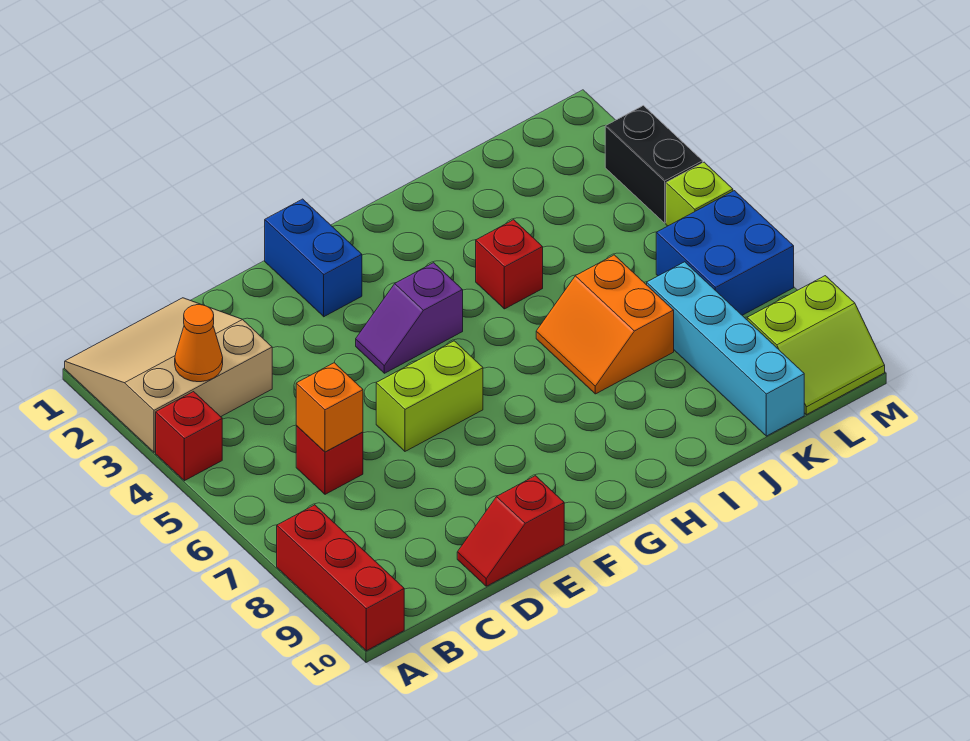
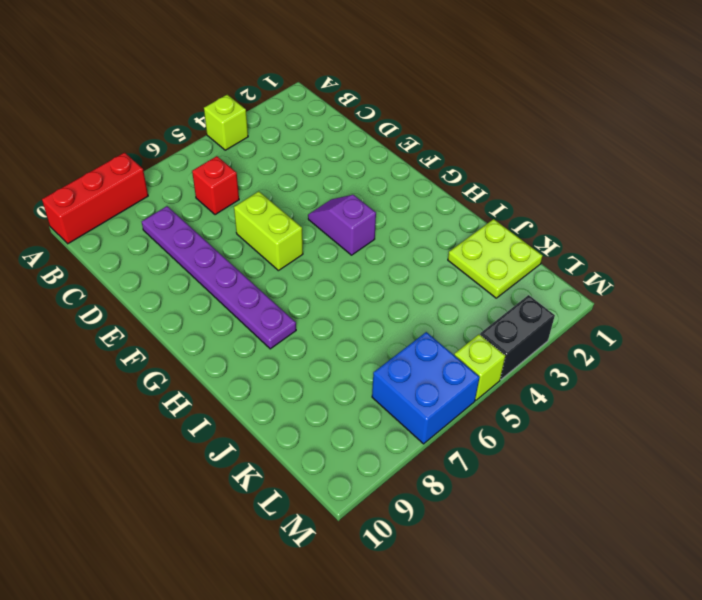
lime brick A4 level 1 -> red brick A4 level 1
purple plate C8:H8 level 1 -> none
lime plate J1:K2 level 1 -> none
none -> tan slope A1:C3 level 1 top 3
none -> red slope D10:E10 level 1 top E
none -> blue brick F1:F2 level 1

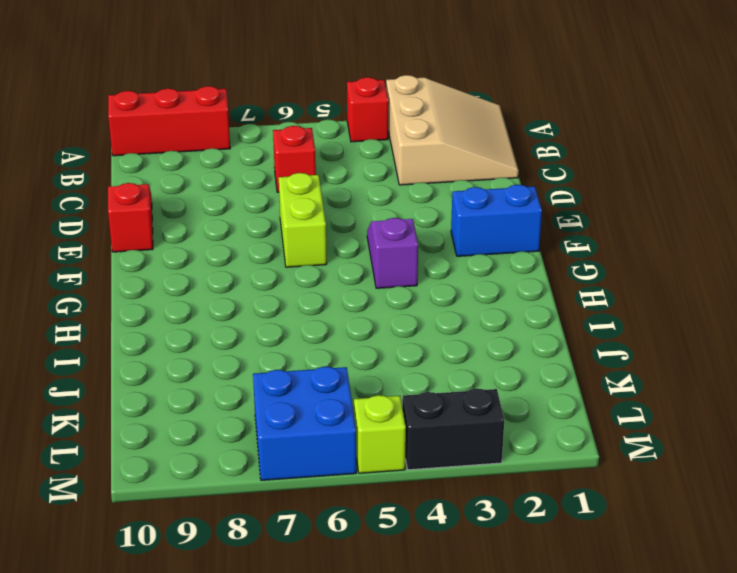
none -> red brick I4 level 1
none -> orange slope I6:J7 level 1 top J
none -> cyan brick K7:K10 level 1

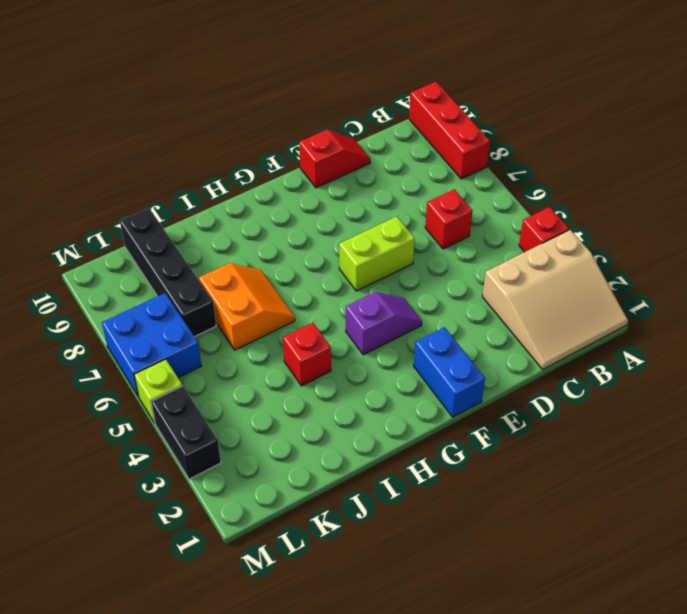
black brick K7:K10 level 1 -> cyan brick K7:K10 level 1
none -> lime slope L9:M10 level 1 top 9
none -> orange cone B3 level 2
none -> orange brick C6 level 2

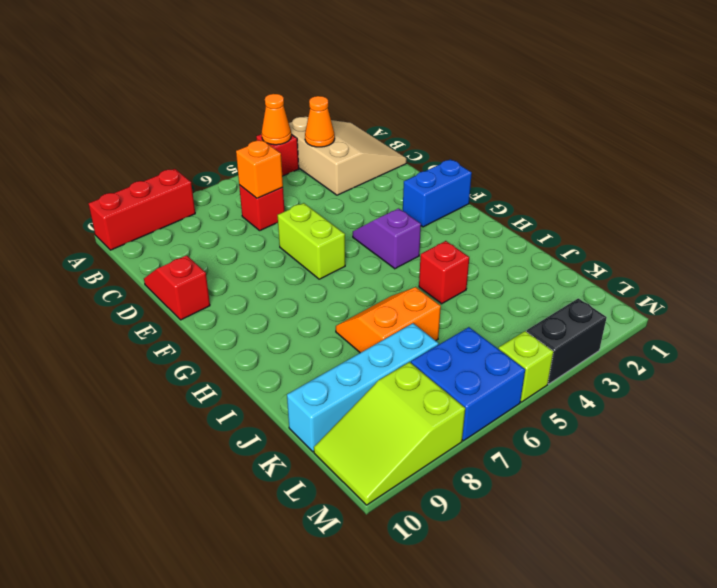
orange cone A4 level 2 -> none
lime slope L8:M10 level 1 top 8 -> lime slope L9:M10 level 1 top 9

